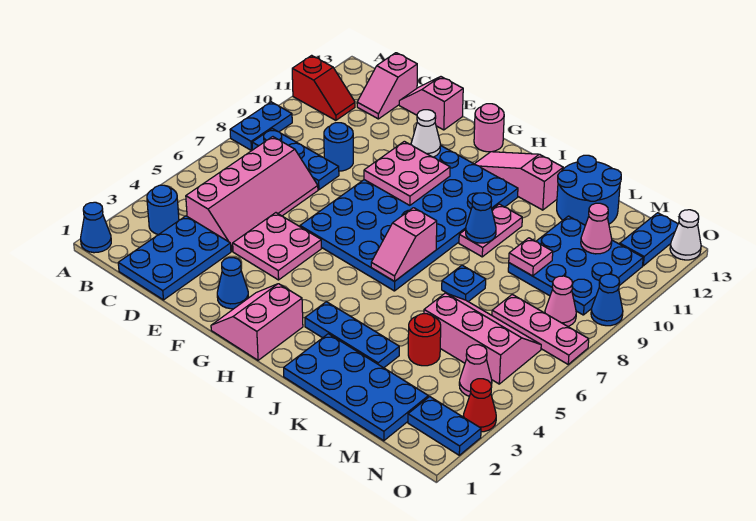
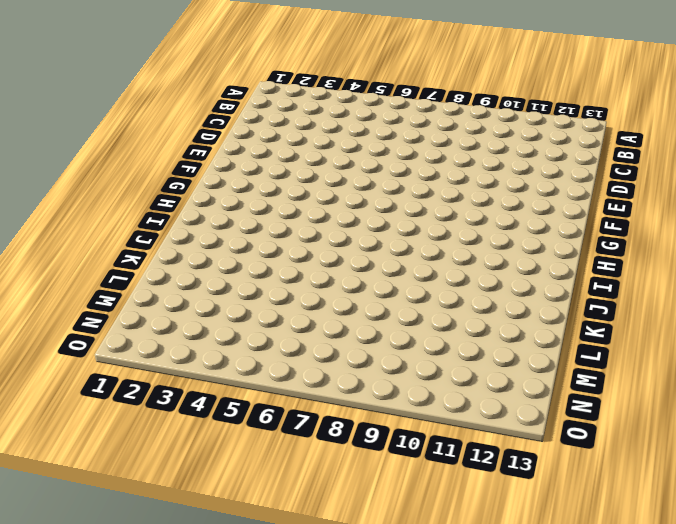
none -> blue cone A1 level 1
none -> blue plate A8:A9 level 1
none -> red slope A11:B11 level 1 top A
none -> blue round brick B3 level 1

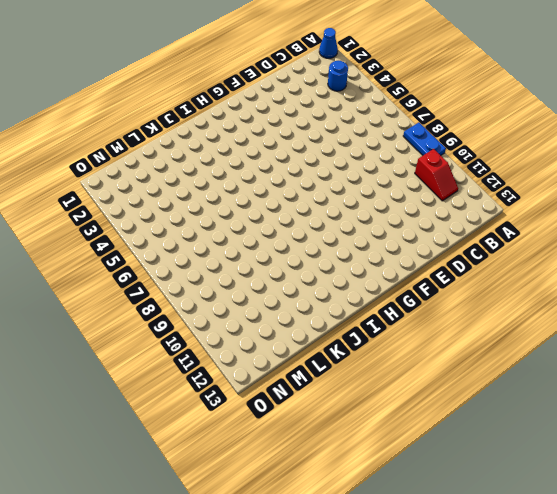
red slope B10:B11 level 1 top 10 -> red slope A11:B11 level 1 top A
none -> blue plate B8:D8 level 1
none -> blue plate C1:D3 level 1
none -> pink slope C4:D7 level 1 top C
none -> pink slope C12:C13 level 1 top 13

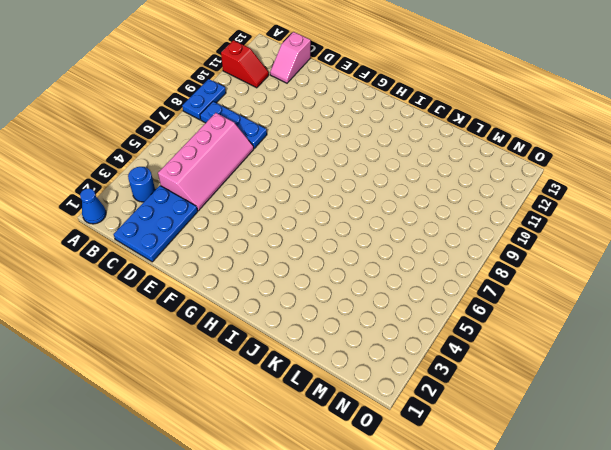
none -> blue round brick D9 level 1
none -> pink slope D13:E13 level 1 top E
none -> pink plate E4:F5 level 1
none -> blue cone F2 level 1

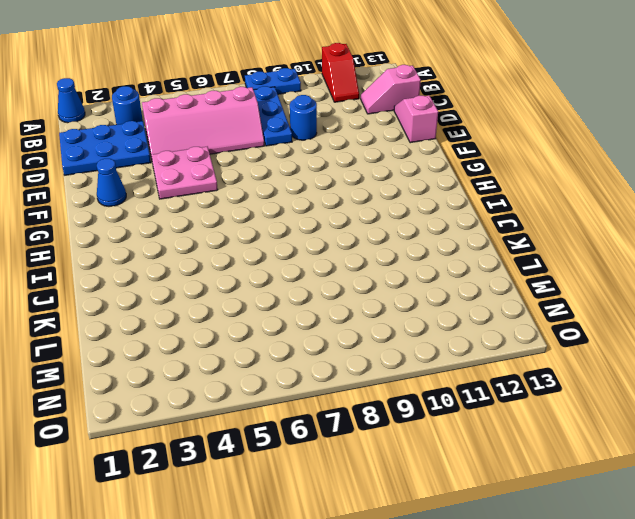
none -> blue plate F6:I11 level 1
none -> pink slope G1:H2 level 1 top H
none -> pink round brick G13 level 1
none -> pink slope H12:J12 level 1 top J

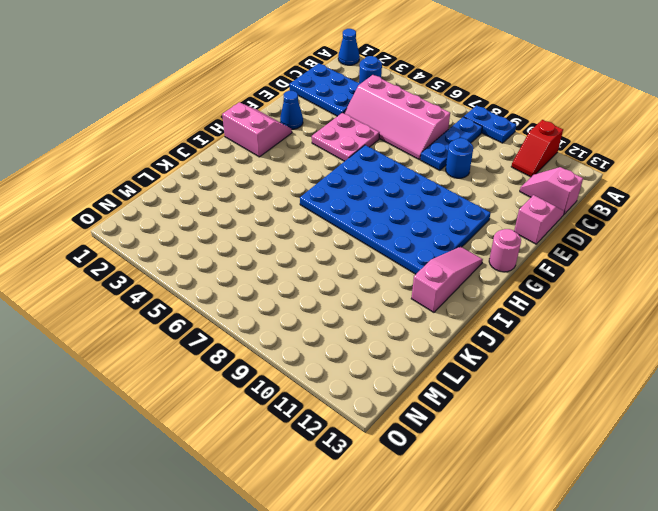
none -> blue plate I3:K3 level 1
none -> blue plate J1:M2 level 1
none -> pink plate J9:J10 level 1
none -> blue plate K7 level 1

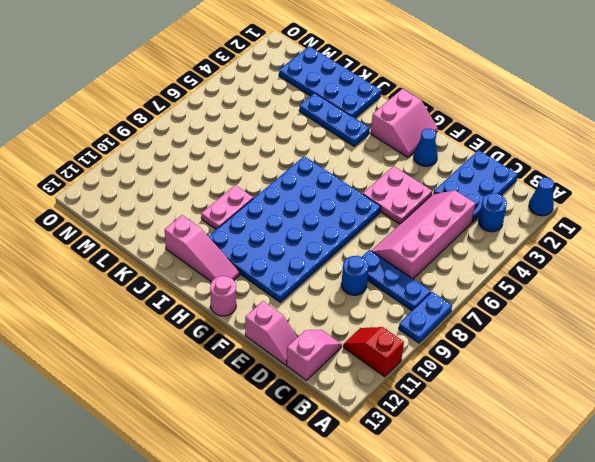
none -> blue plate K7 level 1
none -> blue round brick K12:L13 level 1
none -> red round brick L4 level 1
none -> pink slope L5:N6 level 1 top 5

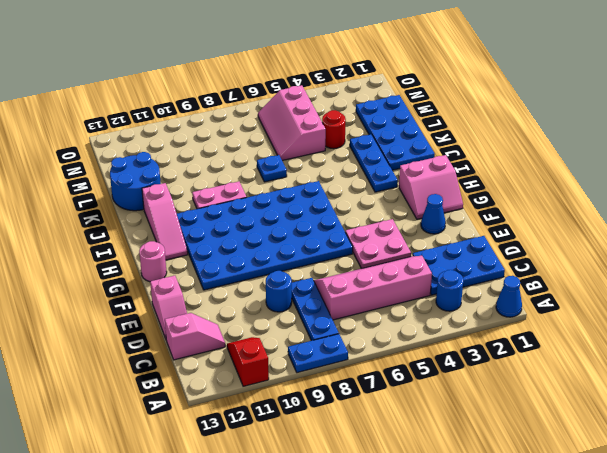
none -> blue plate L9:N11 level 1
none -> pink plate M7:O7 level 1
none -> blue plate N2:O2 level 1
none -> pink cone N4 level 1

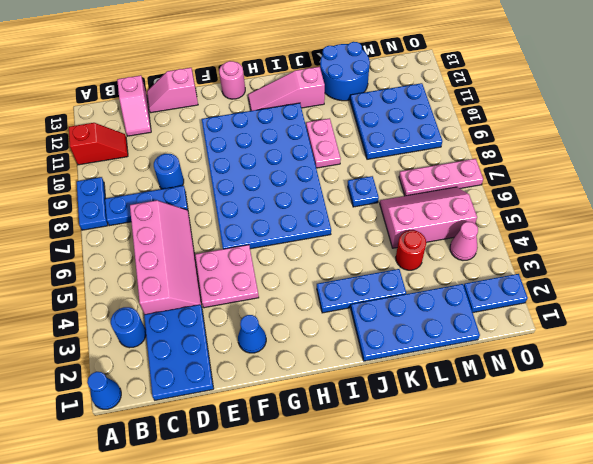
none -> pink slope G1:H2 level 1 top H
none -> pink cone N8 level 1
none -> blue plate N12:N13 level 1
none -> red cone O3 level 1

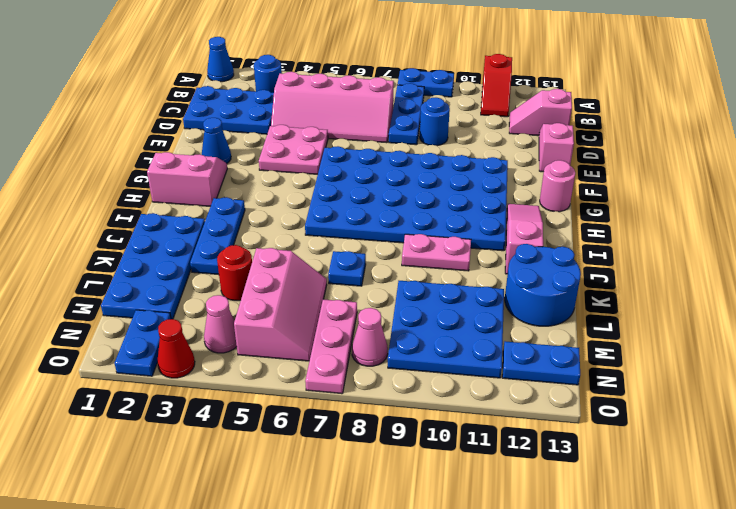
none -> blue cone O9 level 1
none -> white cone O13 level 1
none -> pink plate F9:G10 level 2
none -> white cone F11 level 2

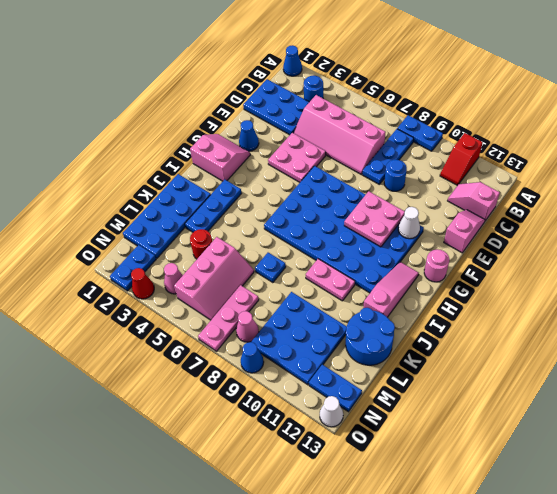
none -> pink slope I6:I7 level 2 top 7
none -> blue cone J9 level 2
none -> pink plate L9 level 2
none -> pink cone M11 level 2

